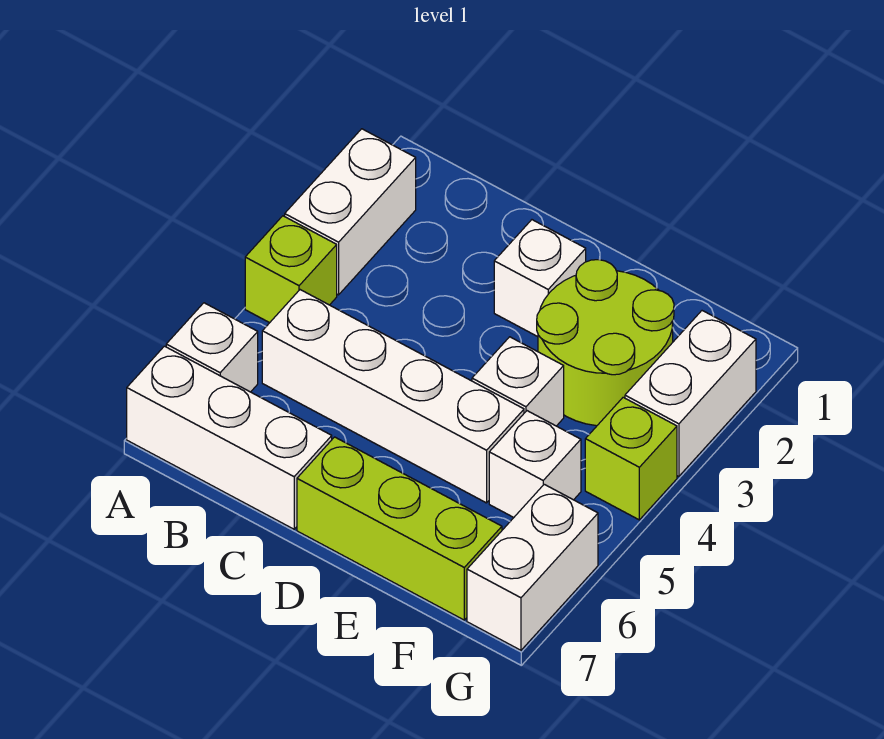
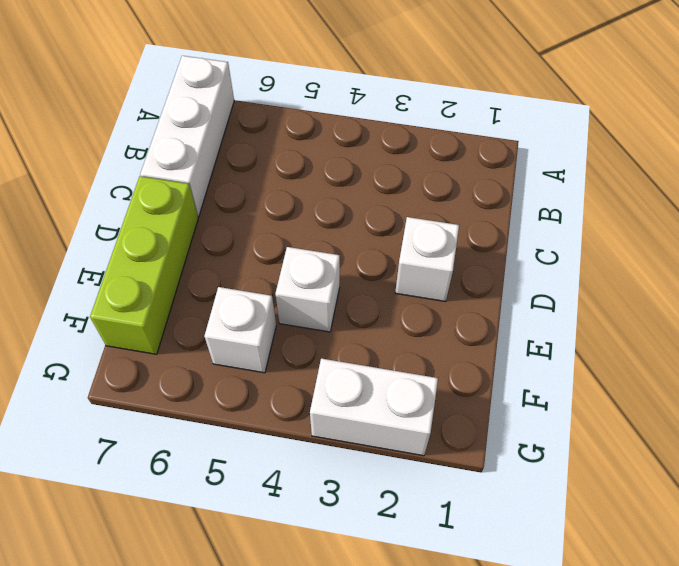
none -> white brick A2:A3 level 1
none -> lime brick A4 level 1
none -> white brick A6 level 1

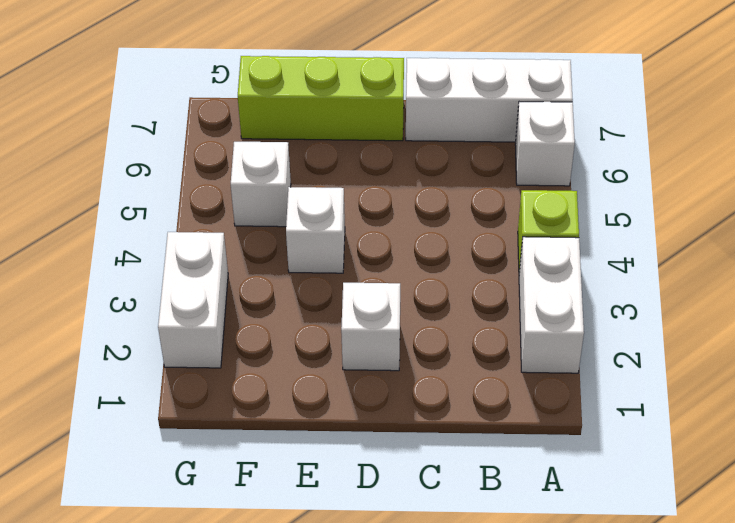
none -> white brick B5:E5 level 1
none -> lime round brick E2:F3 level 1
none -> lime brick G4 level 1

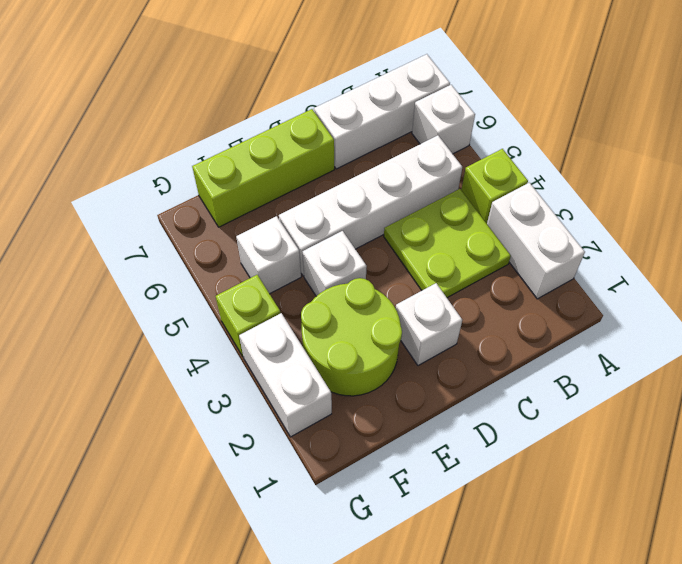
lime plate B3:C4 level 1 -> none
none -> white brick G6:G7 level 1

